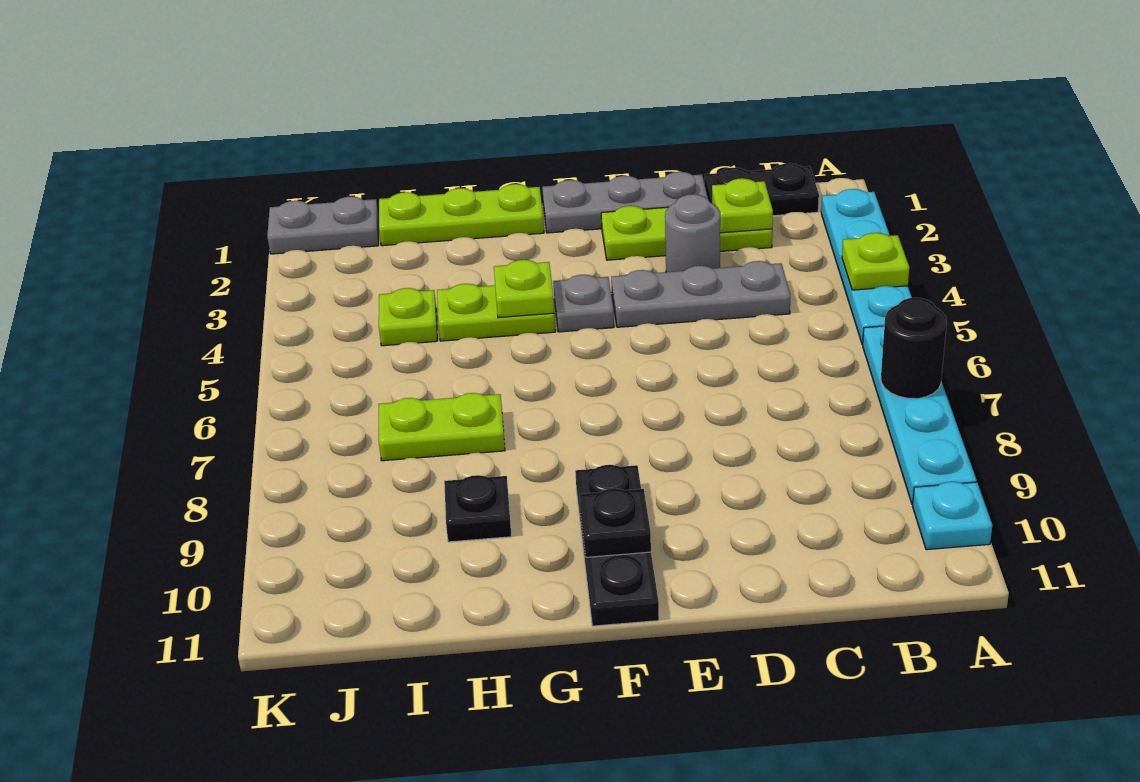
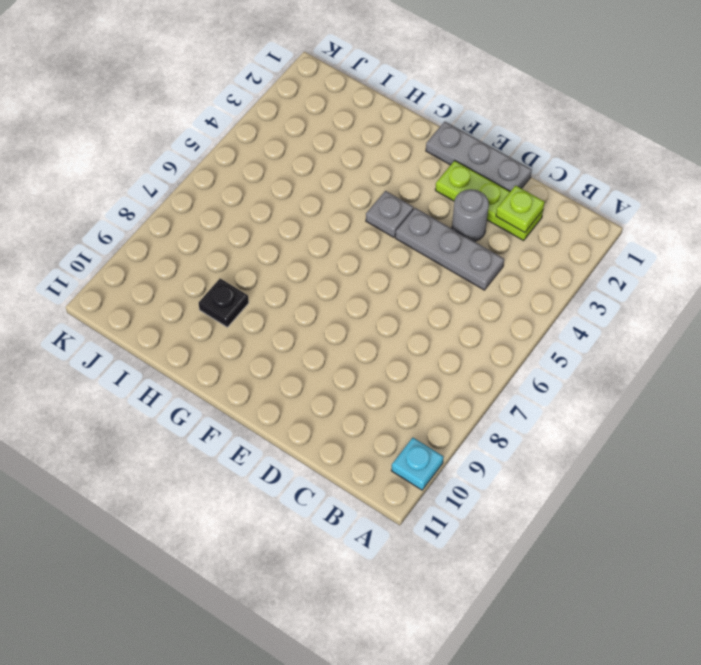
none -> cyan plate A2:A5 level 1
none -> cyan plate A6:A9 level 1
none -> black plate B1:C1 level 1

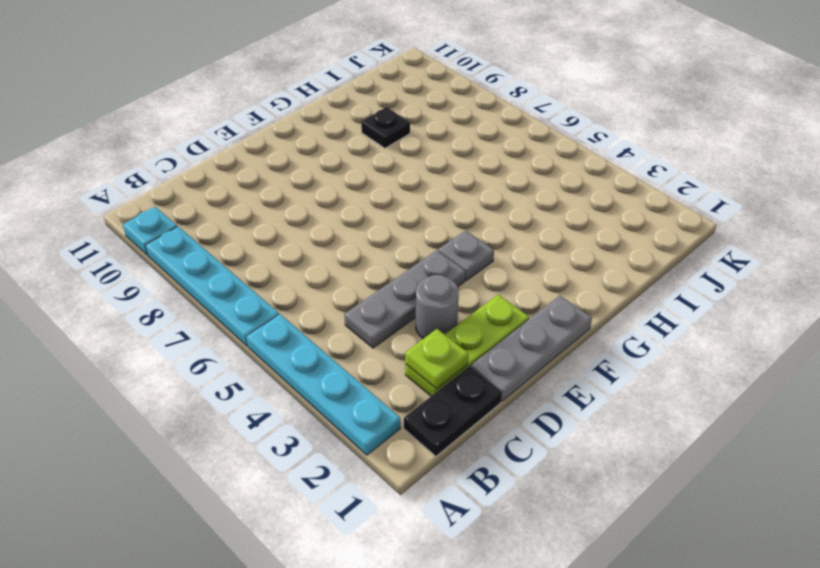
none -> black plate F9:F11 level 1
none -> lime plate G1:I1 level 1
none -> lime plate G4:H4 level 1

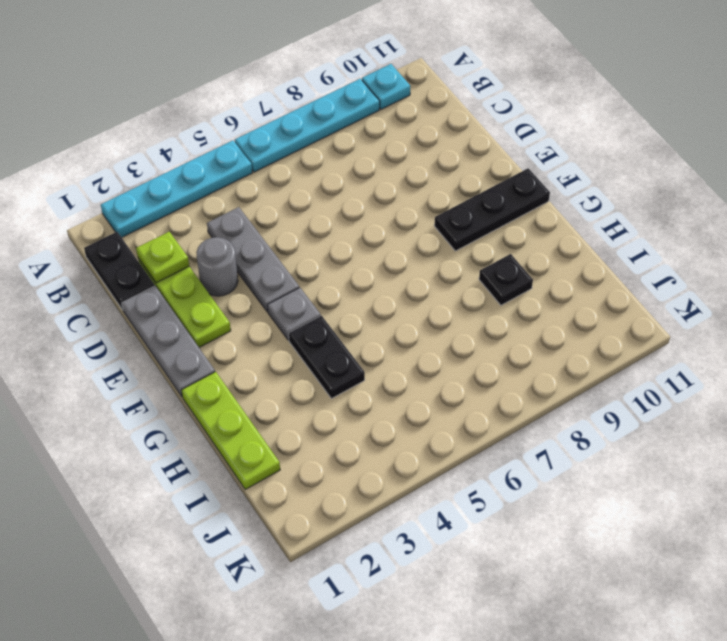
black plate G4:H4 level 1 -> lime plate G4:H4 level 1
none -> lime plate H7:I7 level 1
none -> lime plate I4 level 1
none -> grey plate J1:K1 level 1

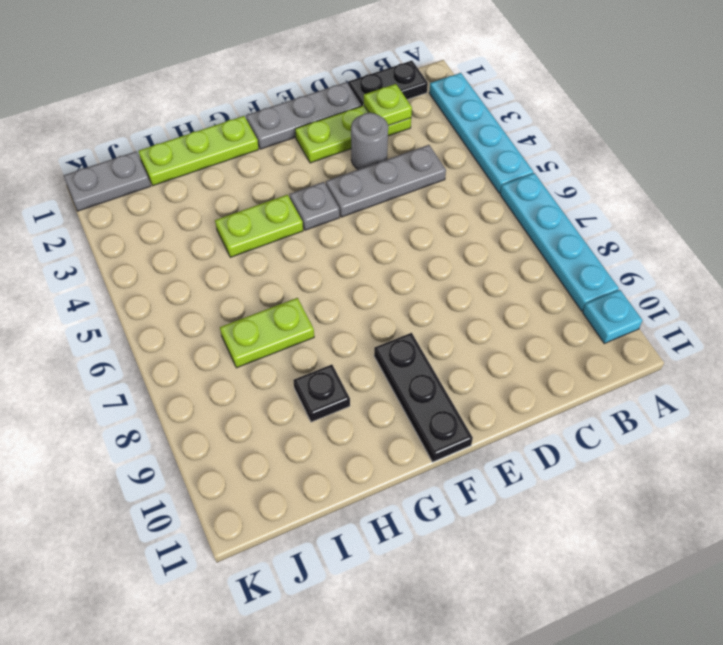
none -> lime plate I4 level 1
none -> lime plate A4 level 2
none -> black round brick A7 level 2

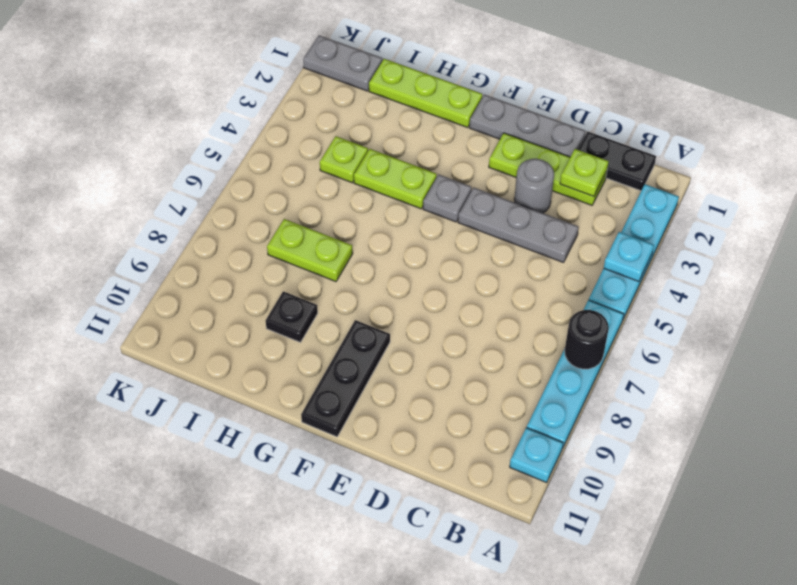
cyan plate A4 level 2 -> lime plate A4 level 2
none -> black plate F10 level 2
none -> lime plate G4 level 2

